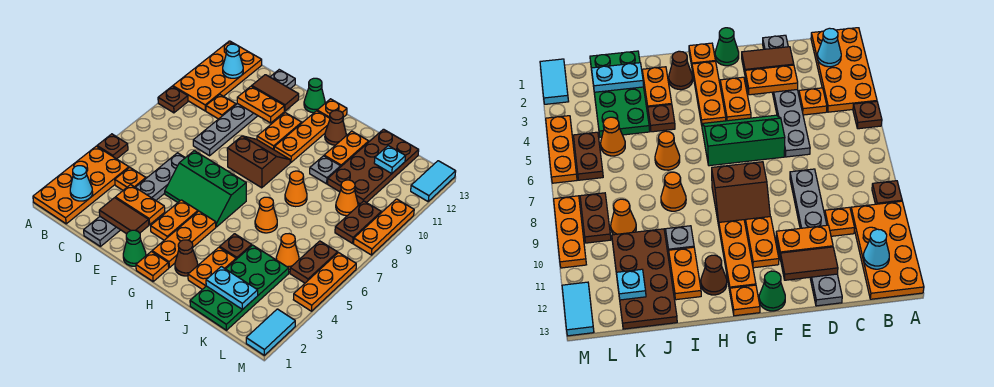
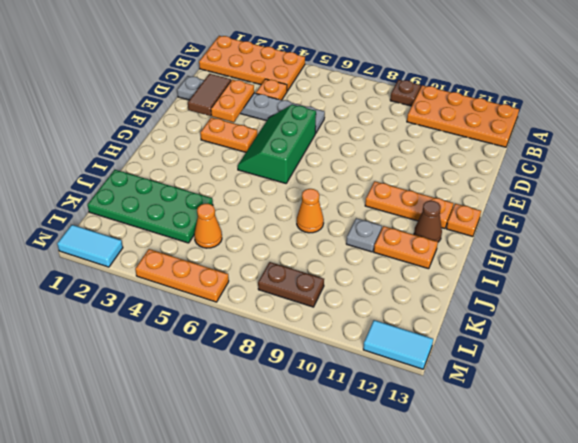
none -> brown plate A5 level 1
none -> orange plate C10 level 1
none -> grey plate D8:D13 level 1
none -> green cone F1 level 1

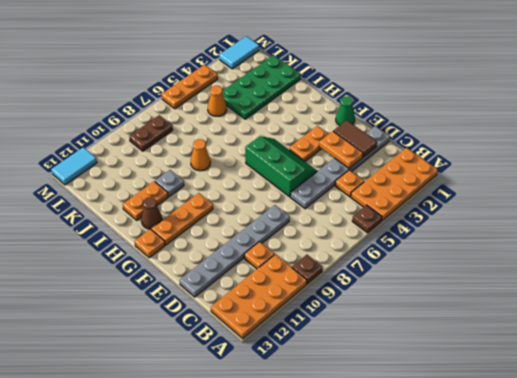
none -> brown slope F8:G9 level 1 top 8
none -> orange plate F10:F11 level 1
none -> green cone F13 level 1
none -> orange plate G1 level 1

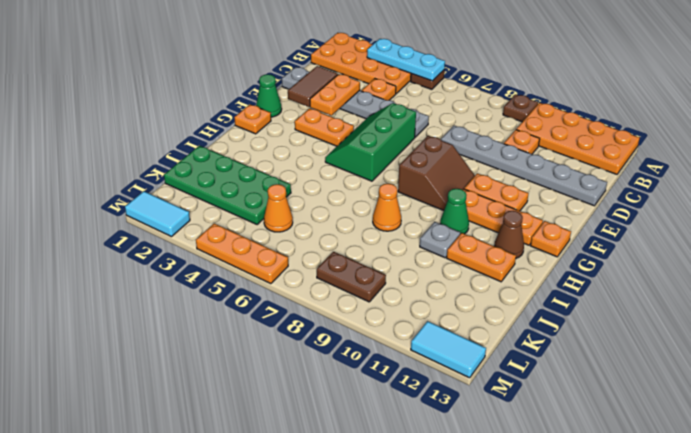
cyan plate A3:A5 level 2 -> none
green cone H10 level 1 -> green cone F13 level 1
none -> orange plate G2:G4 level 1
none -> brown cone H2 level 1
none -> orange plate I2:I3 level 1
none -> brown plate I4 level 1

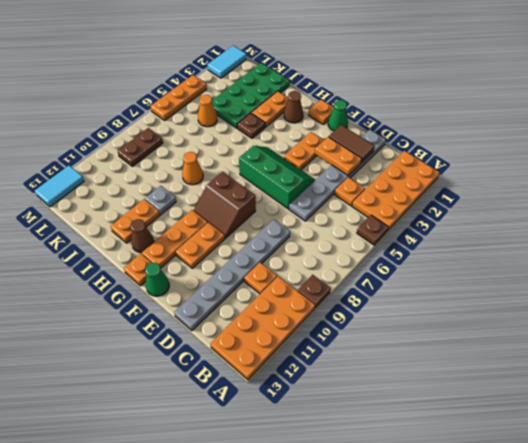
none -> orange plate G2:G4 level 1
none -> orange cone I6 level 1
none -> brown plate J10:K13 level 1
none -> orange cone K9 level 1

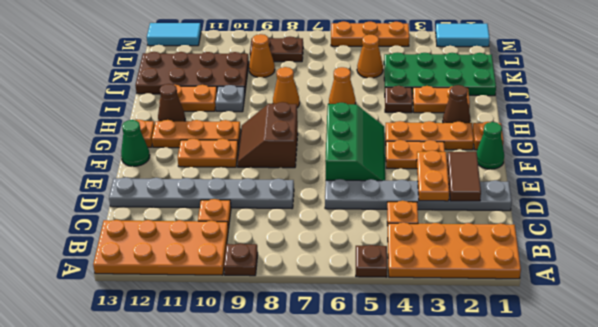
none -> brown plate L5:L6 level 1
none -> orange plate M8:M10 level 1
none -> cyan cone B2 level 2
none -> cyan cone B12 level 2

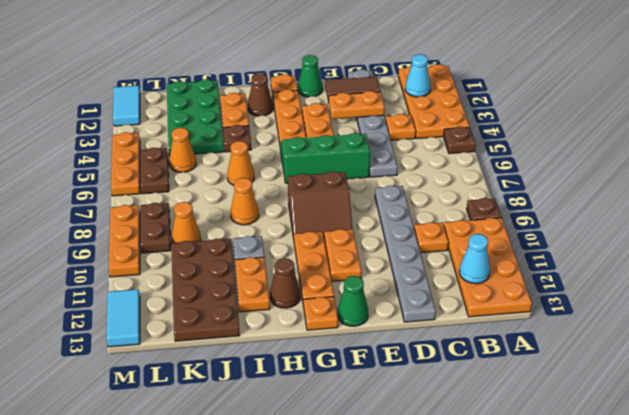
none -> orange plate D11:E11 level 2
none -> brown tile D12:E12 level 2
none -> cyan plate J2:K2 level 2
none -> cyan plate K12 level 2

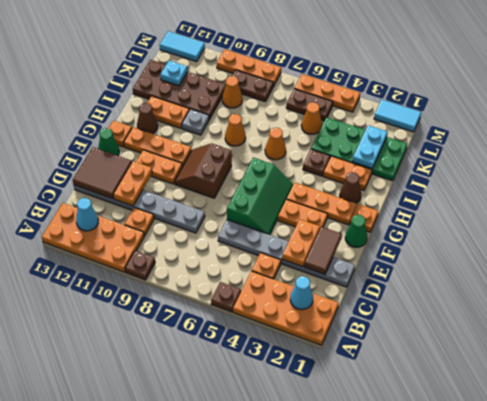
brown tile D12:E13 level 2 -> brown tile D12:E12 level 2

